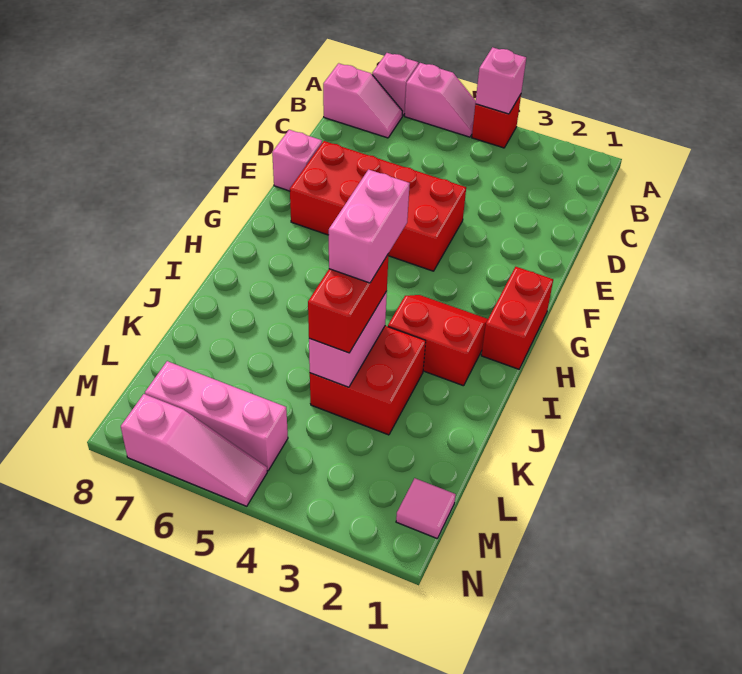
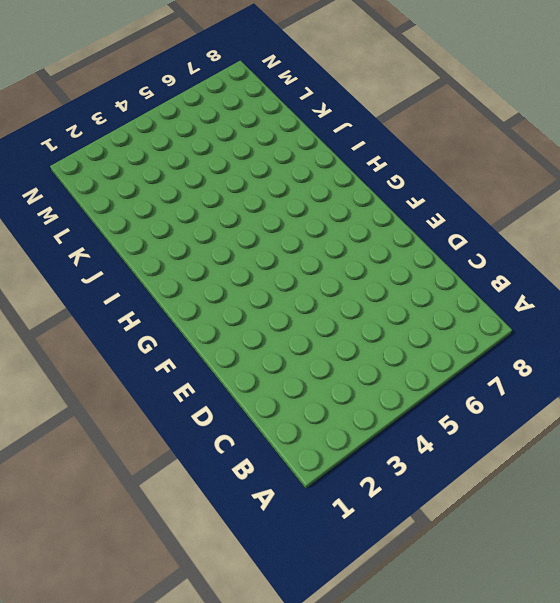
none -> red brick A4 level 1
none -> pink slope A5:A6 level 1 top 6
none -> pink brick A7 level 1

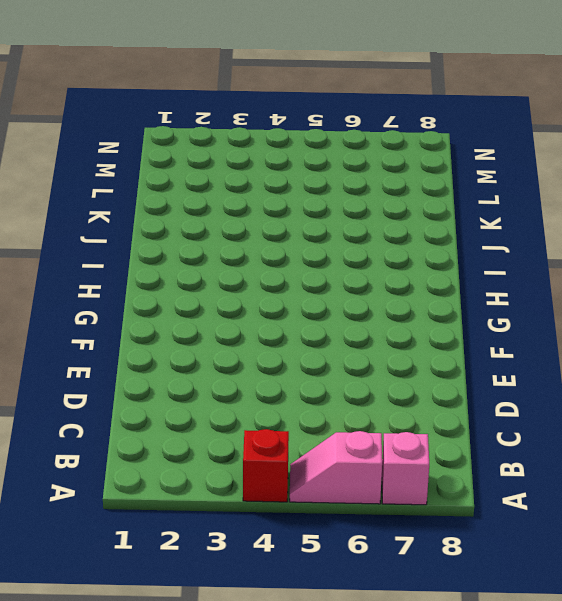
none -> pink slope B7:B8 level 1 top 8
none -> red brick E4:F7 level 1
none -> pink brick E8 level 1

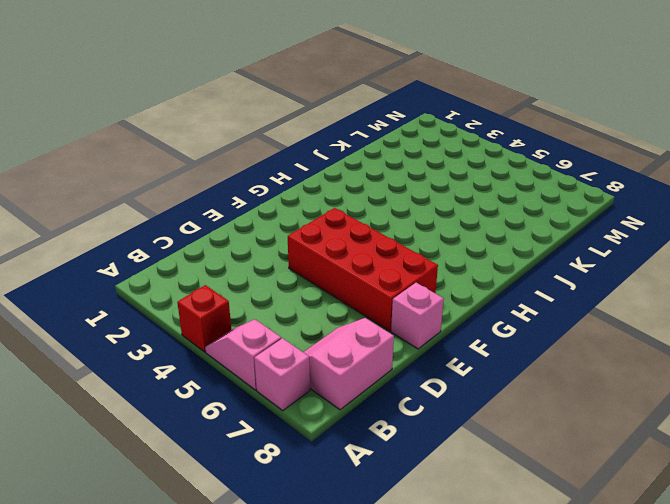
pink slope B7:C8 level 1 top 8 -> pink slope B7:B8 level 1 top 8
none -> red brick G1:H1 level 1
none -> red slope H2:I3 level 1 top I
none -> red brick J3:K4 level 1

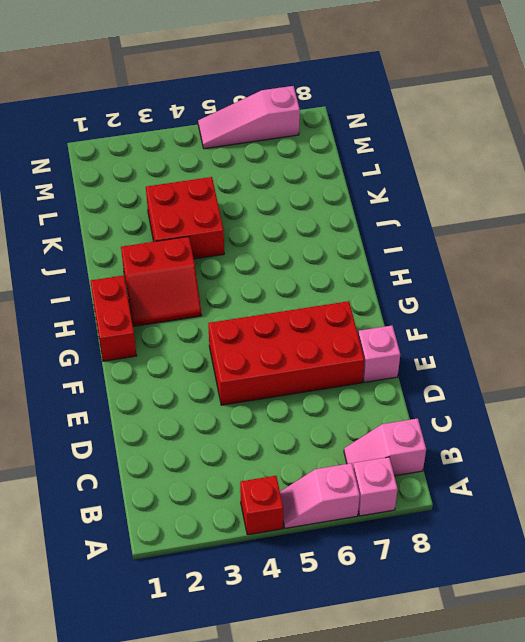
none -> pink tile M1 level 1
none -> pink brick M5:M7 level 1
none -> pink brick A4 level 2

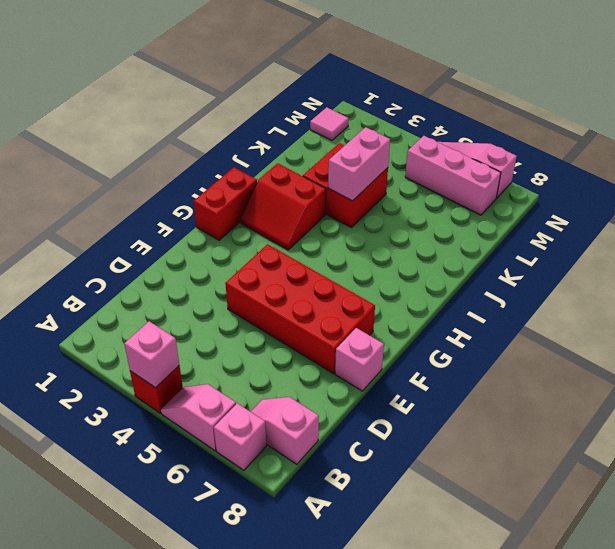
none -> red brick J4:K4 level 3
none -> pink brick I4:J4 level 4

